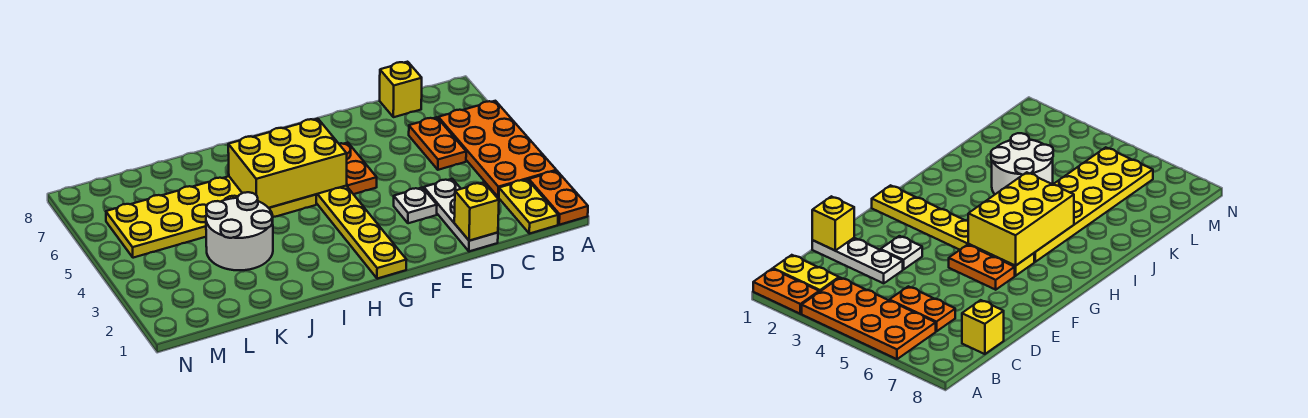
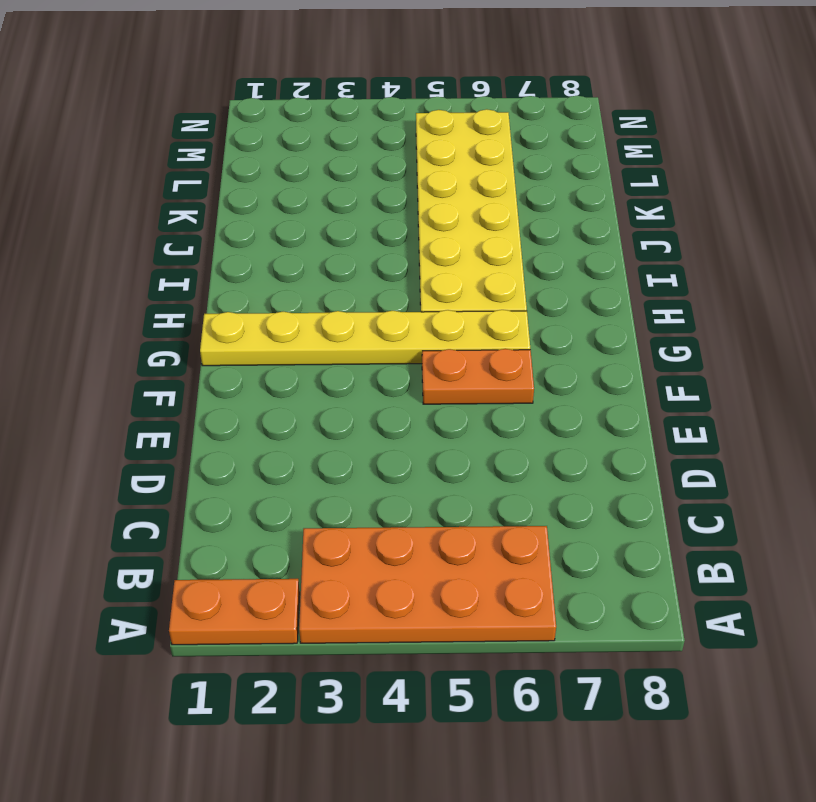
none -> yellow plate B1:B2 level 1
none -> orange plate C5:C6 level 1
none -> yellow brick C8 level 1

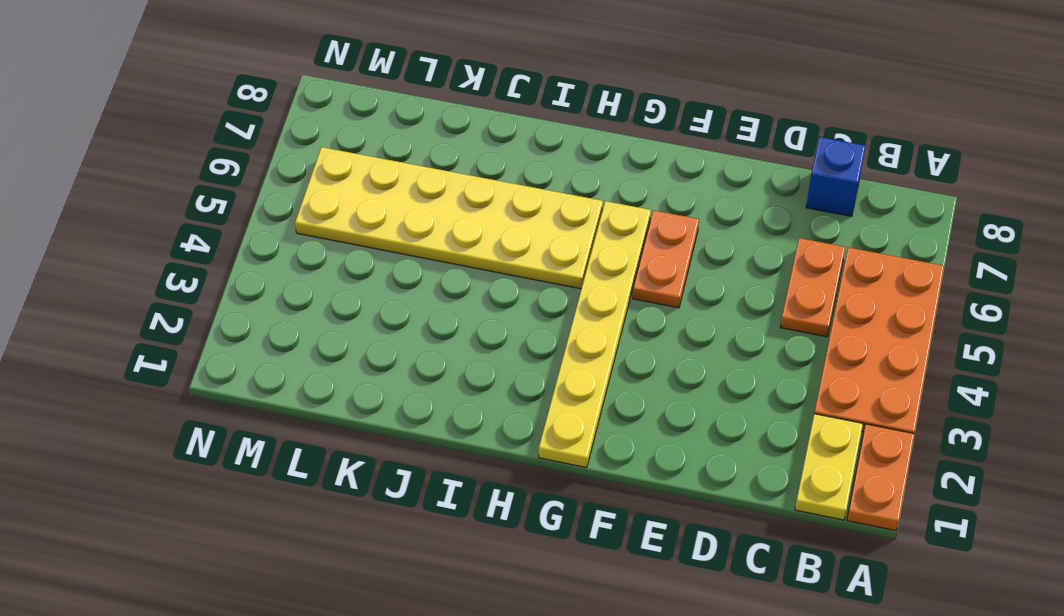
blue brick C8 level 1 -> yellow brick C8 level 1
none -> white plate D1:D3 level 1
none -> white plate E3 level 1
none -> white round brick J3:K4 level 1

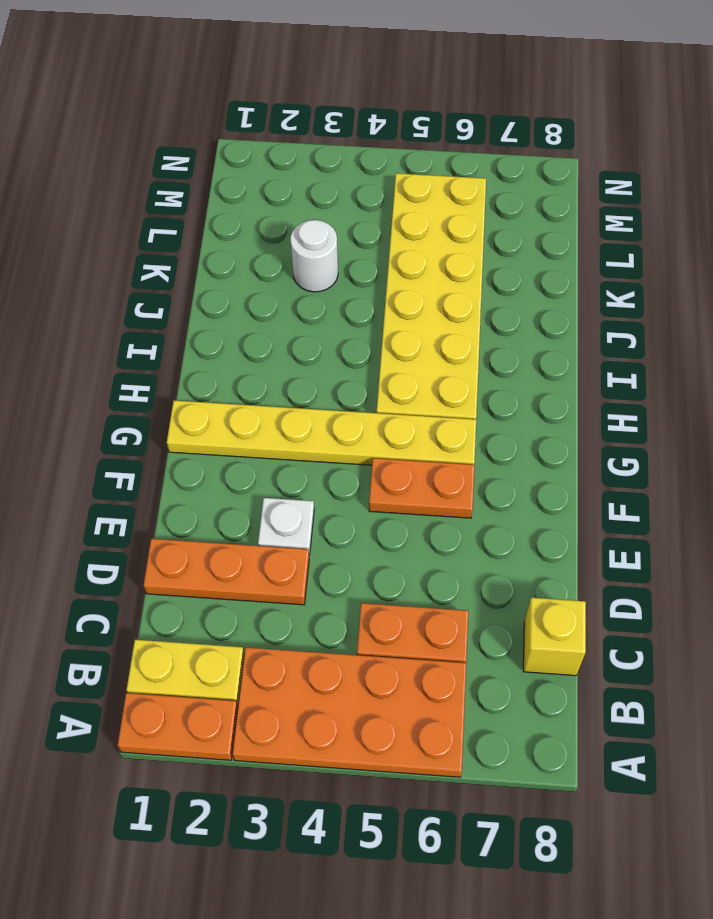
orange plate D1:D3 level 1 -> white plate D1:D3 level 1
white round brick K3 level 1 -> white round brick J3:K4 level 1
none -> yellow brick D1 level 2
none -> yellow brick G5:I6 level 2

